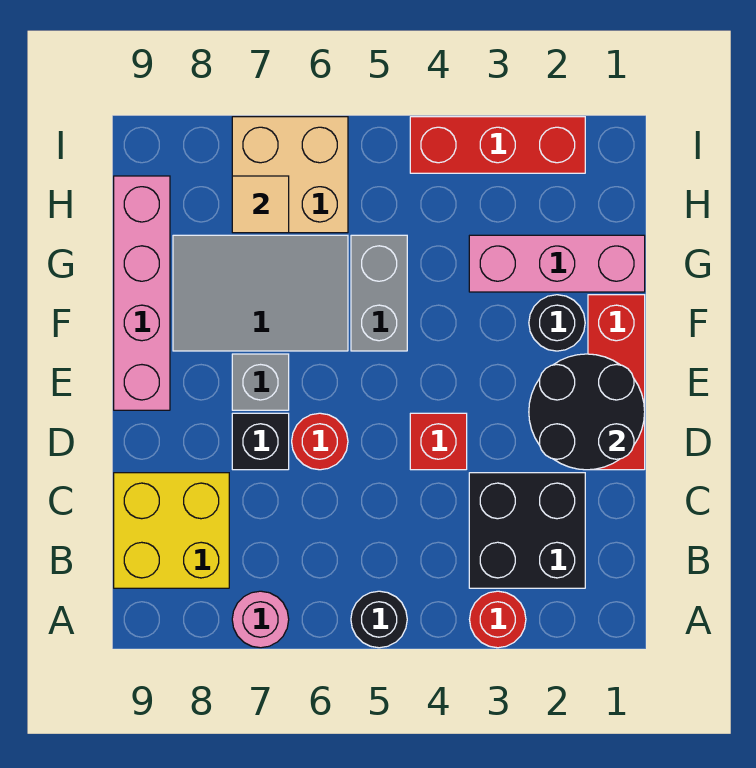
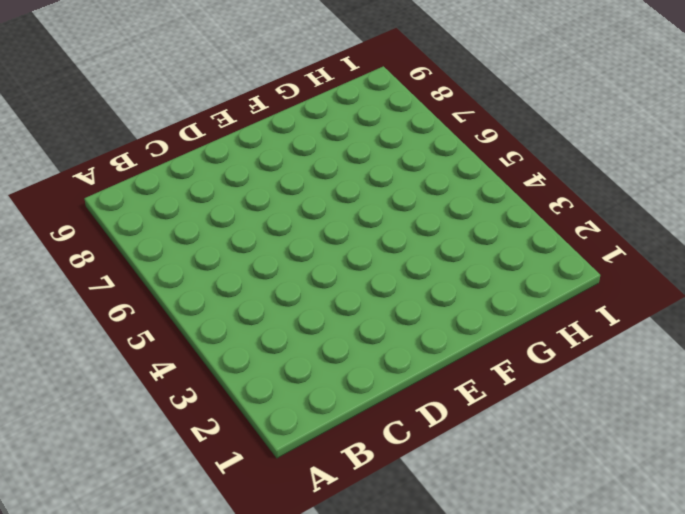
none -> red round brick A3 level 1
none -> black round brick A5 level 1
none -> pink round brick A7 level 1

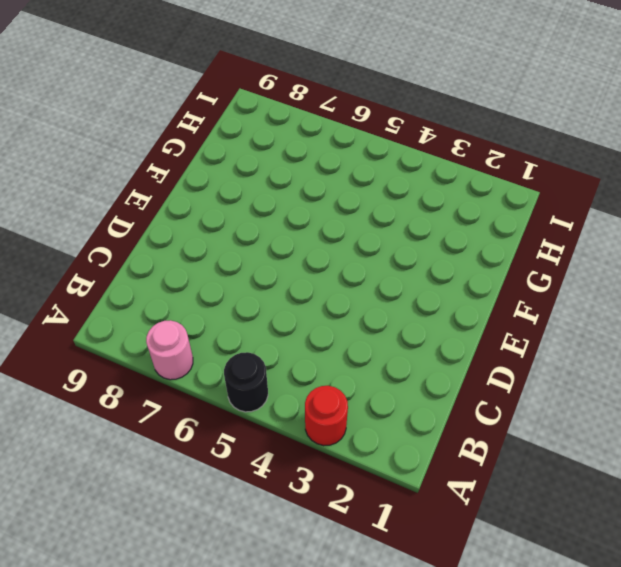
none -> black brick B2:C3 level 1
none -> yellow brick B8:C9 level 1
none -> red brick D1:F1 level 1

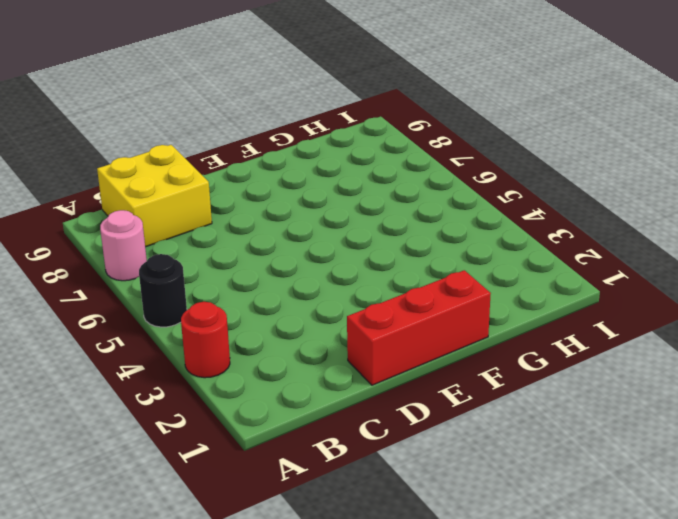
none -> black brick B2:C3 level 1
none -> red brick D4 level 1
none -> red round brick D6 level 1

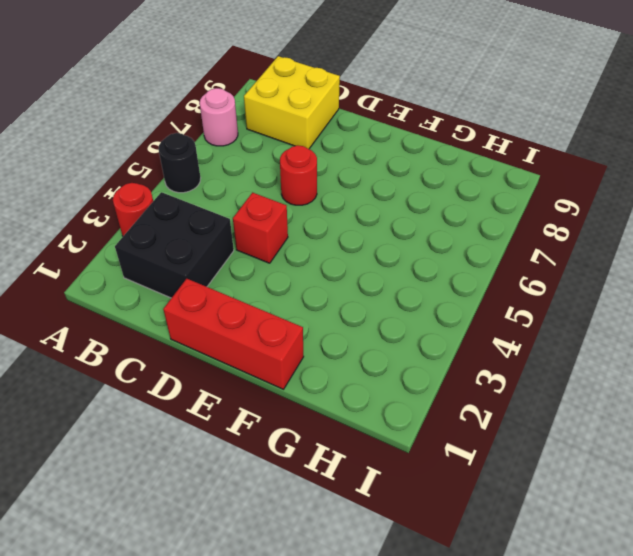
none -> black brick D7 level 1
none -> grey brick E7 level 1
none -> pink brick E9:H9 level 1

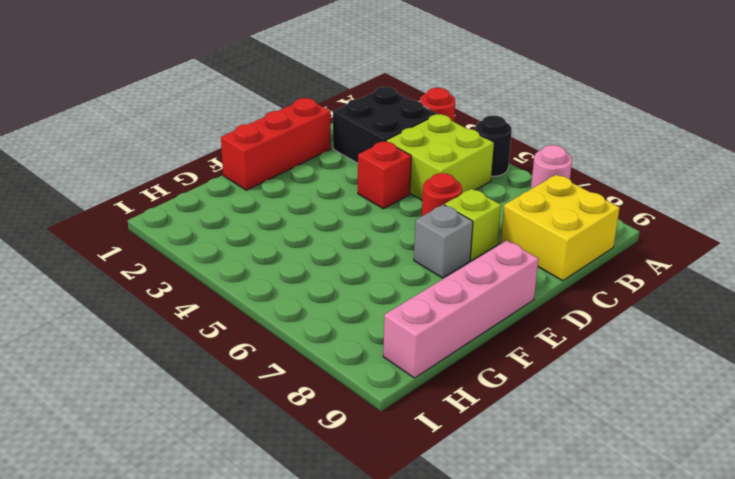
lime brick B4:C5 level 1 -> none
lime brick D7 level 1 -> black brick D7 level 1
none -> black round brick F2 level 1
none -> grey brick F5:G5 level 1
none -> grey tile F6:G8 level 1

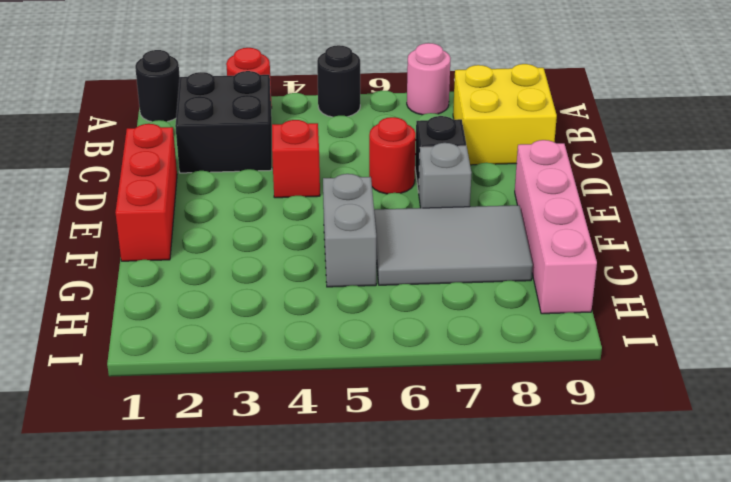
black round brick A1 level 1 -> black round brick F2 level 1
none -> pink brick G1:G3 level 1
none -> tan brick H6:I7 level 1
none -> red brick I2:I4 level 1

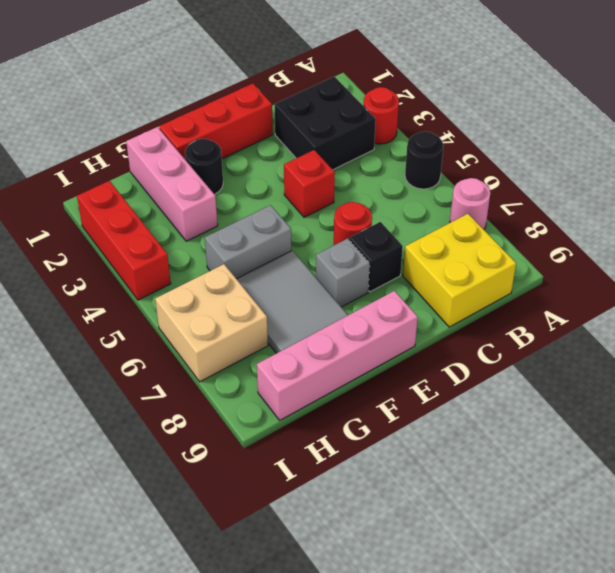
none -> black round brick D1:E2 level 2
none -> tan tile H7 level 2

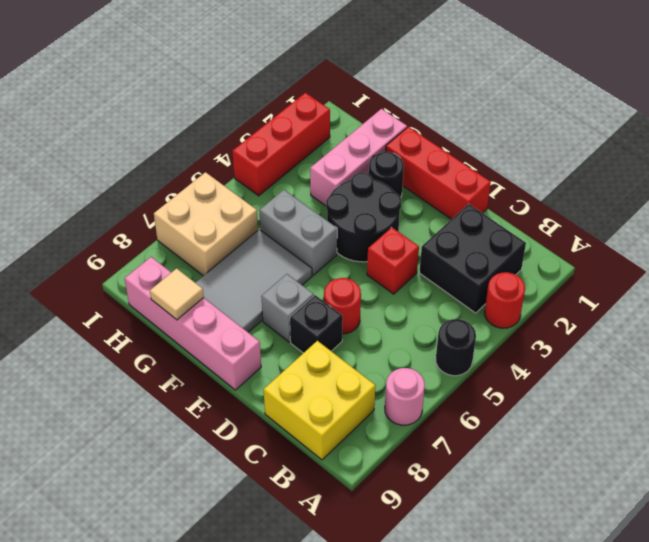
black round brick E3:F4 level 1 -> black round brick D1:E2 level 2
tan tile G9 level 2 -> tan tile H7 level 2

